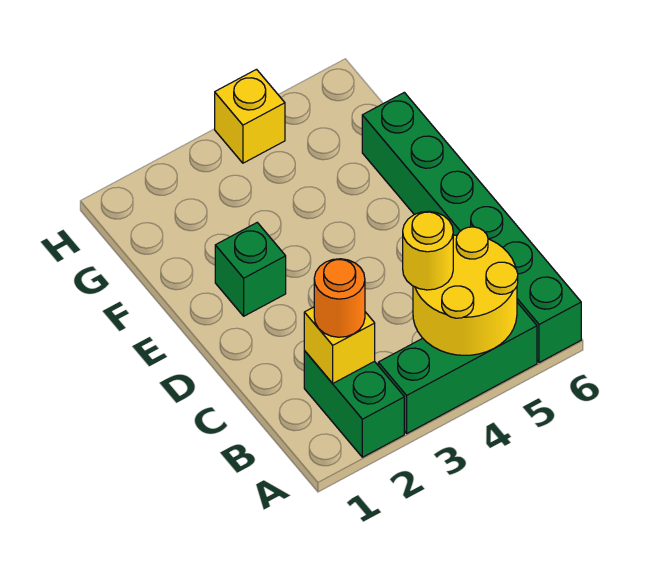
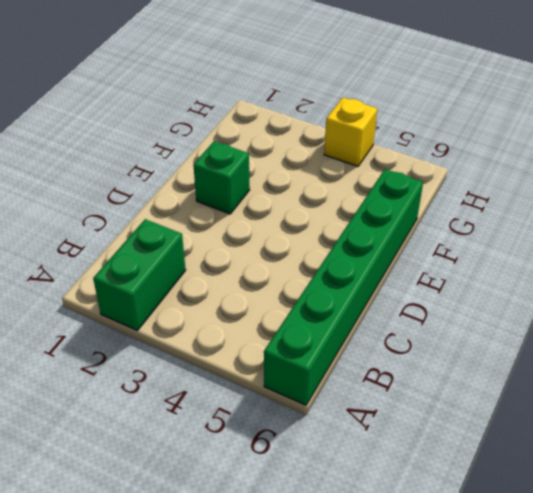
none -> green brick A3:A5 level 1
none -> yellow round brick A4:B5 level 2

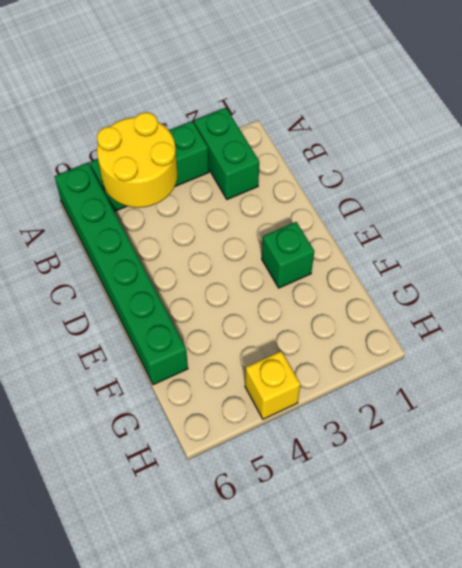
none -> yellow brick B2 level 2
none -> orange round brick B2 level 3

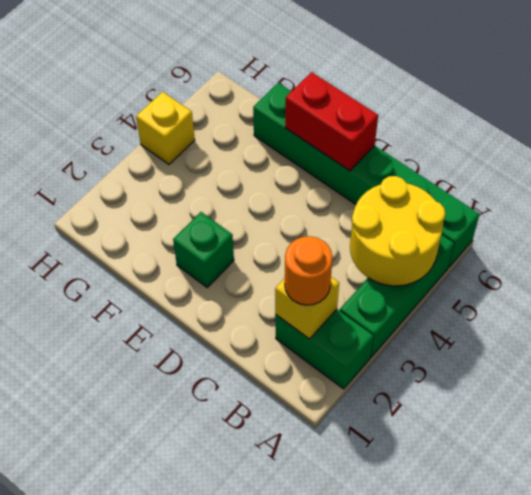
red brick D6:E6 level 2 -> none
none -> yellow round brick B4 level 3

